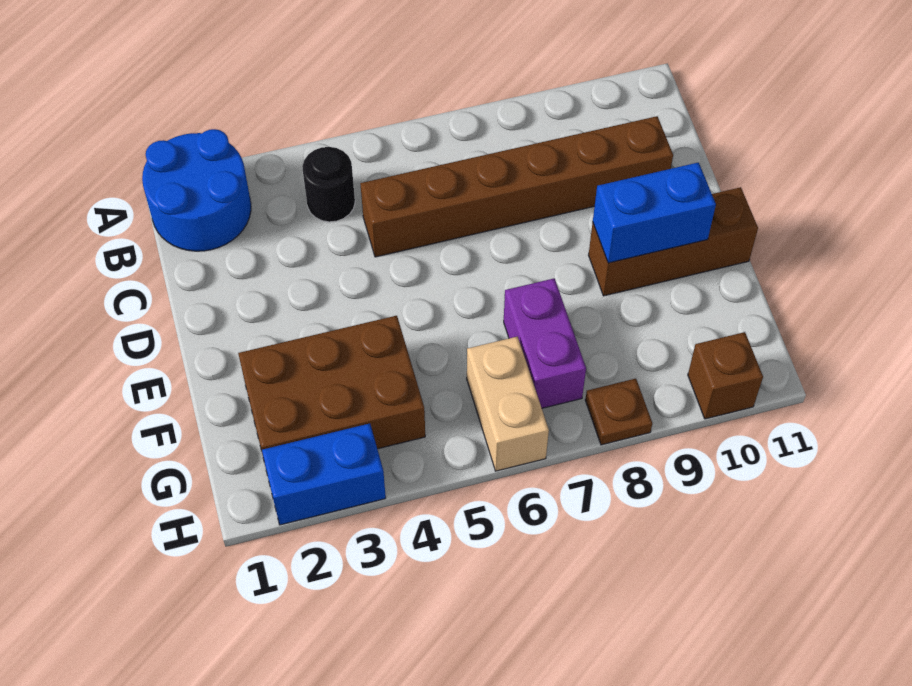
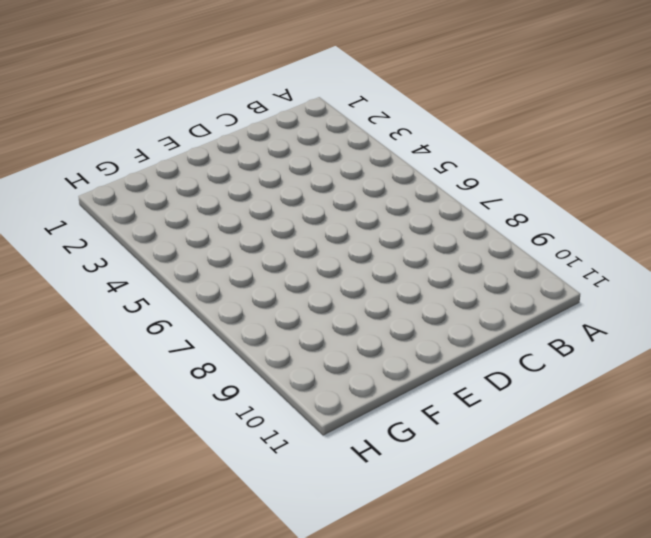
none -> blue round brick A1:B2 level 1
none -> black round brick B4 level 1

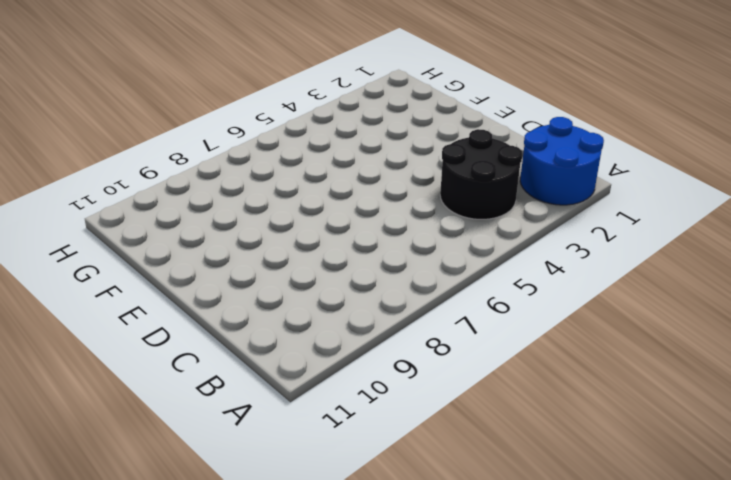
black round brick B3:C4 level 1 -> black round brick B4 level 1
none -> brown brick C5:C10 level 1
none -> brown brick E9:E11 level 1

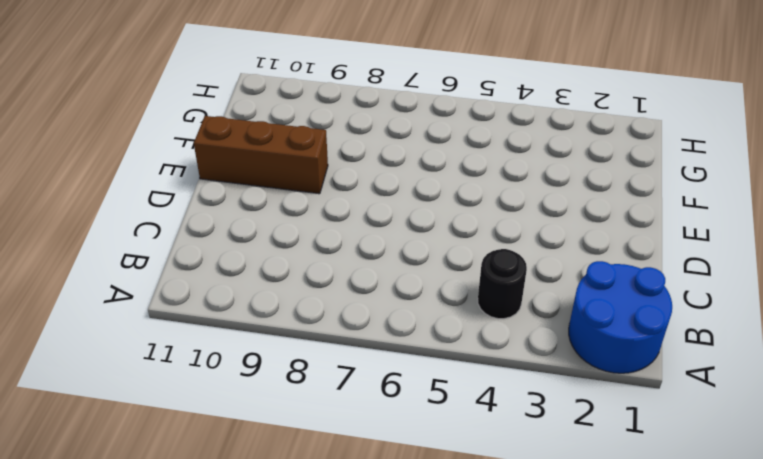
none -> brown brick C5:C10 level 1
none -> brown brick F2:G4 level 1

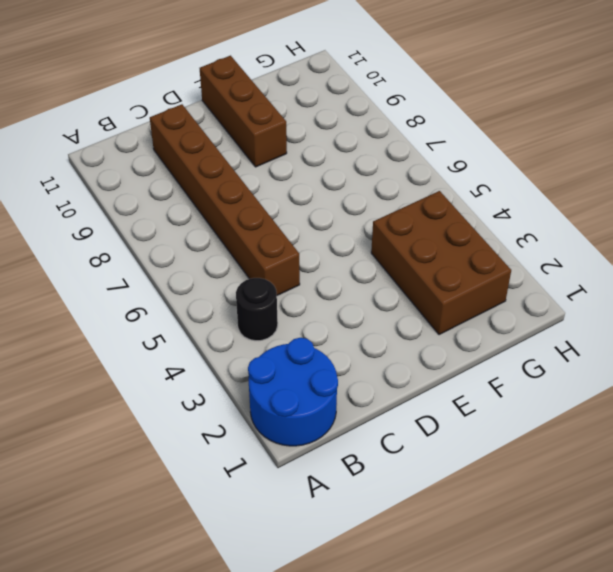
none -> purple brick F7:G7 level 1
none -> tan brick G6:H6 level 1

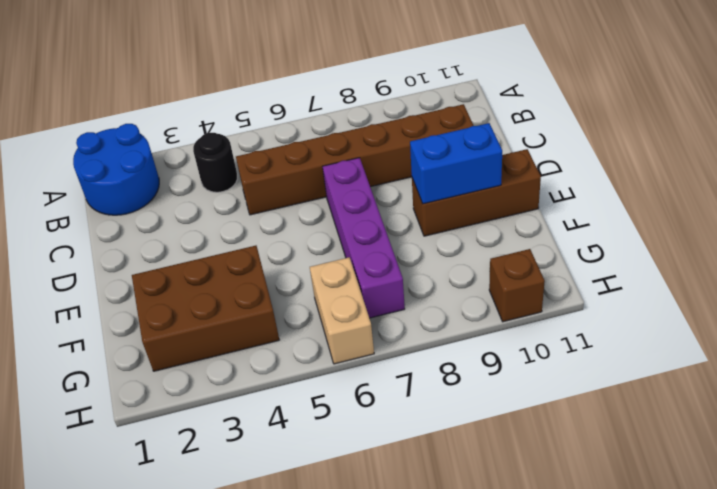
purple brick D7:G7 level 1 -> purple brick F7:G7 level 1
none -> blue brick H2:H3 level 1
none -> brown plate H8 level 1

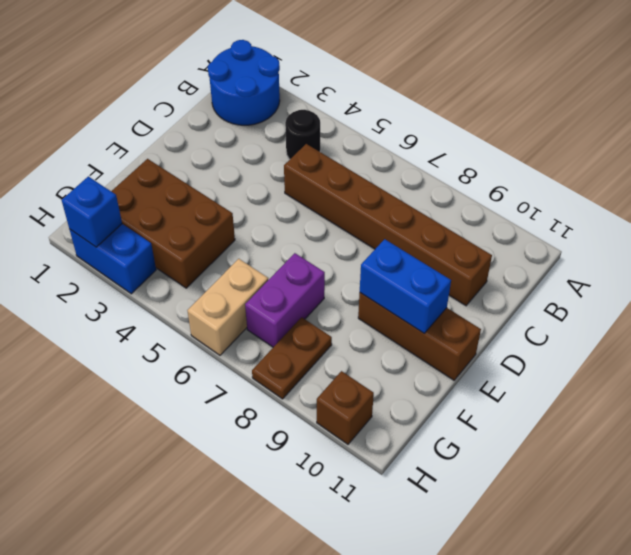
brown plate G8:H8 level 1 -> brown plate H8 level 1
blue brick H2 level 2 -> none

